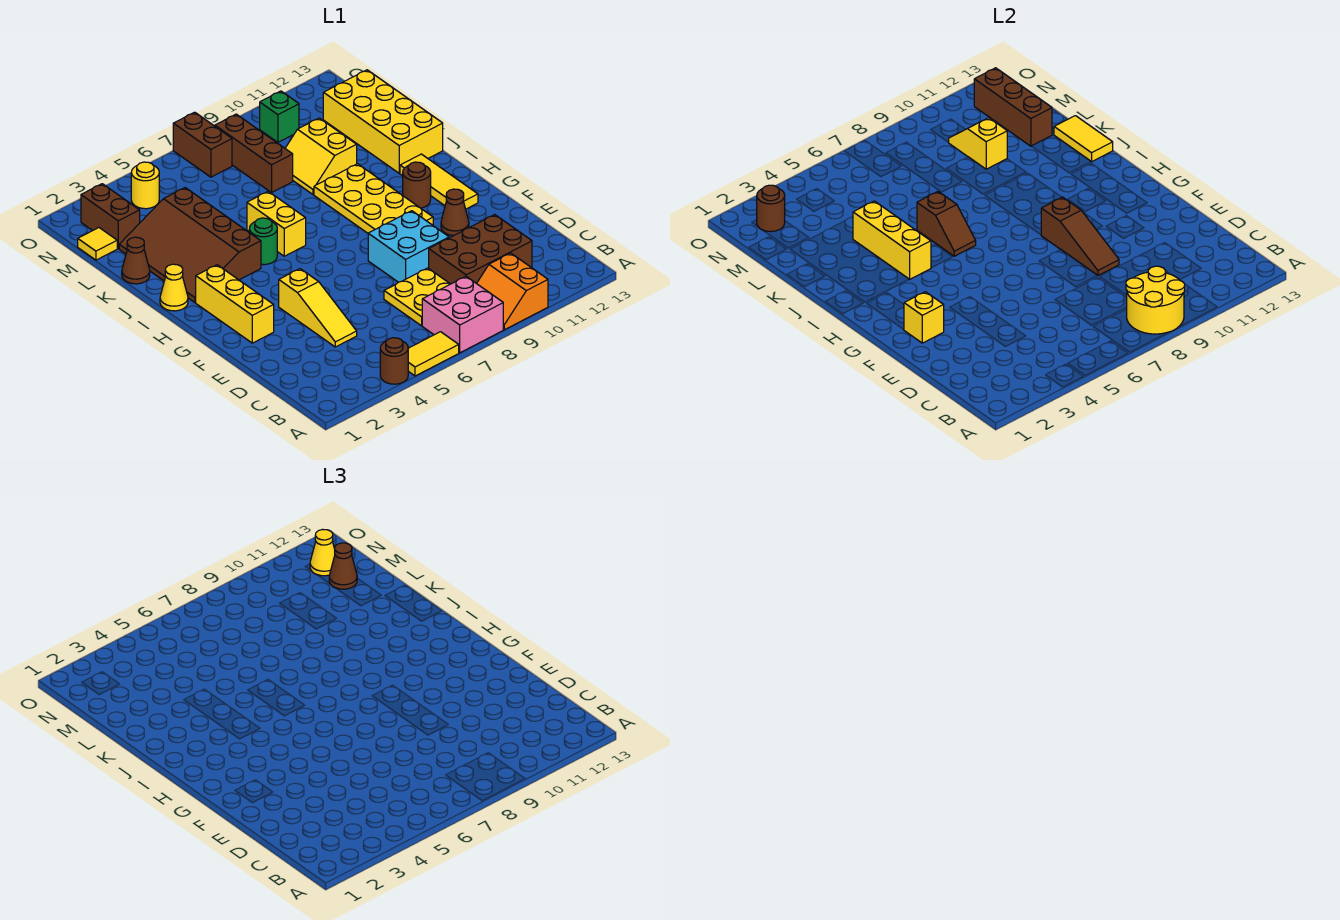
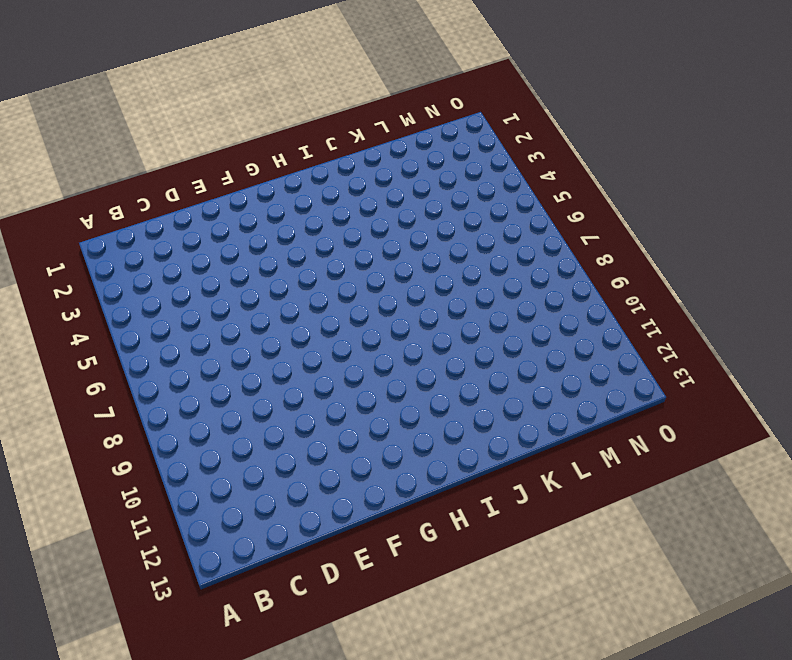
none -> brown round brick A4 level 1
none -> yellow tile A5:A6 level 1
none -> pink brick A7:B8 level 1
none -> orange slope A9:B10 level 1 top 10

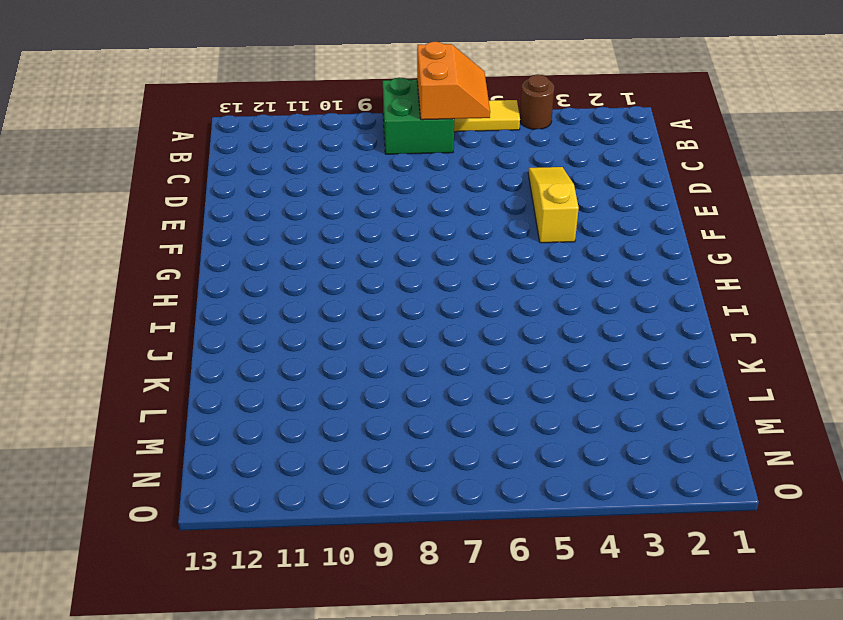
orange slope A6:B7 level 2 top 7 -> orange slope A9:B10 level 1 top 10
green brick A7:B8 level 1 -> pink brick A7:B8 level 1
none -> yellow plate C7:D8 level 1
none -> brown brick C9:D11 level 1
none -> cyan brick E8:F9 level 1
none -> yellow brick F2:H2 level 1

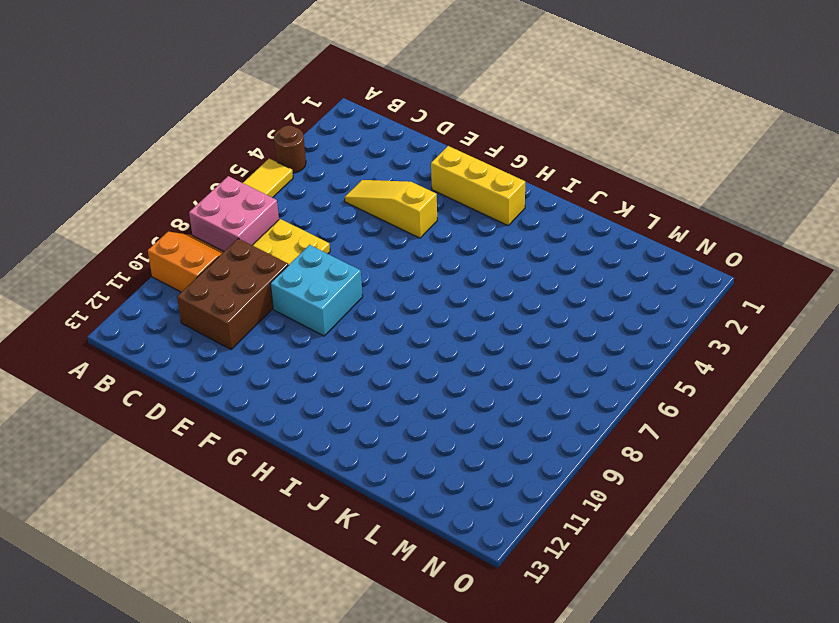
none -> brown cone F11 level 1
none -> yellow plate G9:J10 level 1
none -> yellow tile G12:I12 level 1
none -> brown round brick H11 level 1

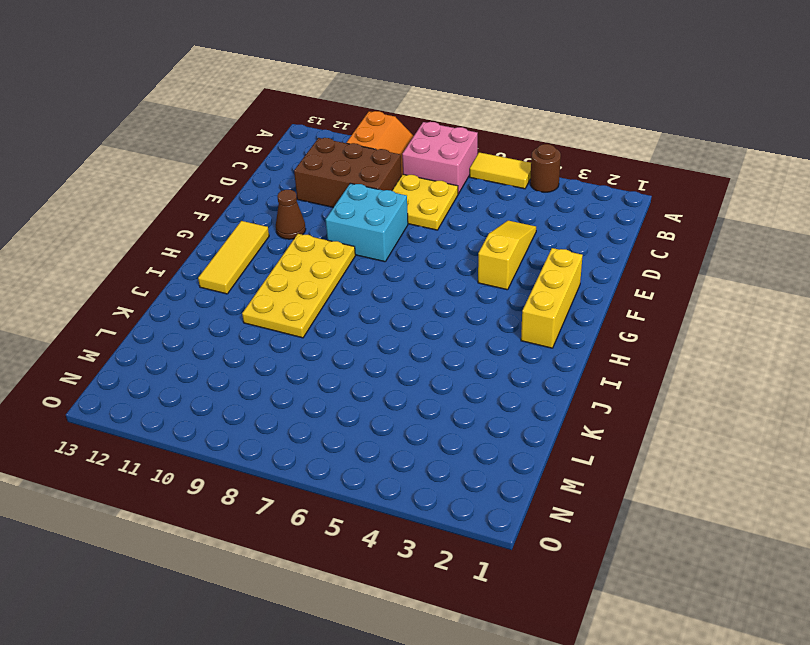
none -> brown round brick H11 level 1
none -> yellow cone I1 level 1
none -> brown slope I2:L4 level 1 top 4
none -> green round brick I5 level 1

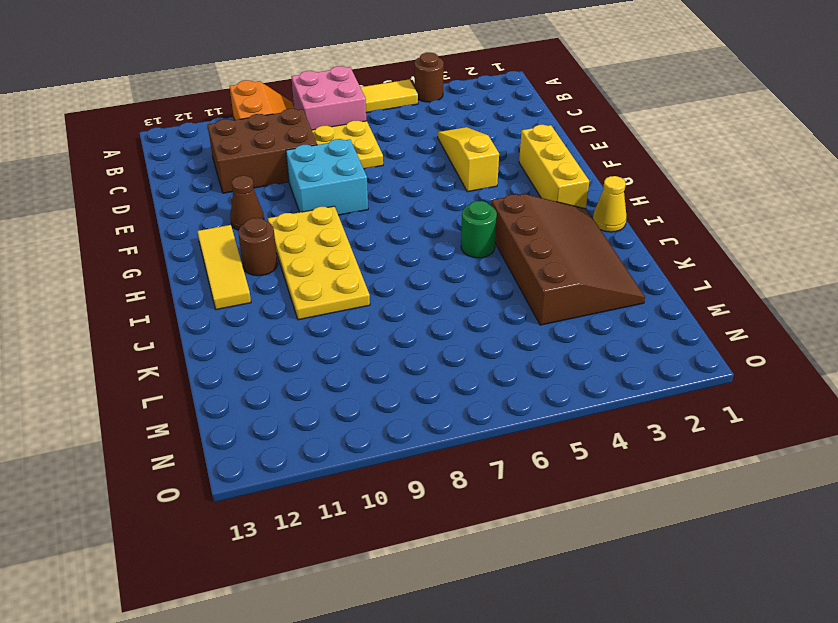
none -> yellow brick I6:J6 level 1
none -> yellow brick J12:M13 level 1
none -> brown cone K1 level 1
none -> yellow slope K9:L10 level 1 top 10

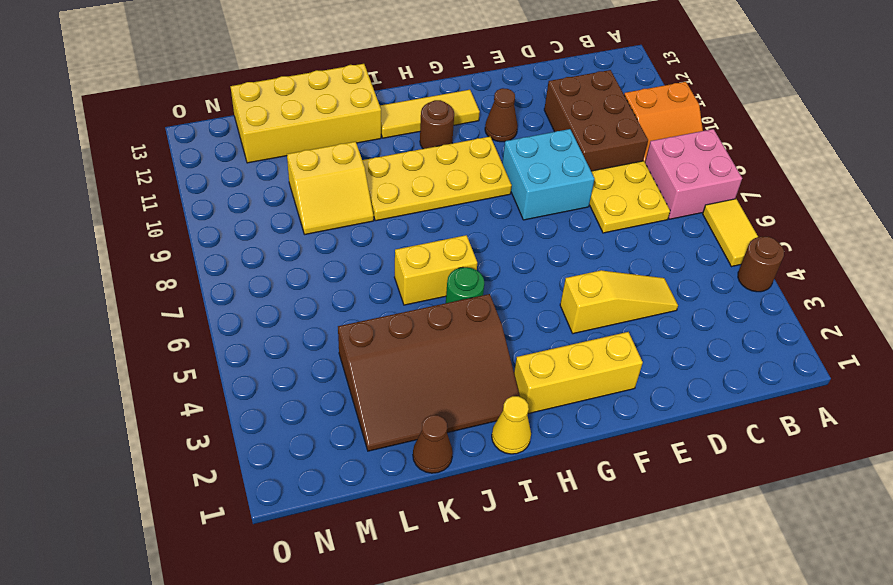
none -> brown brick L8:N8 level 1
none -> yellow tile M1 level 1
none -> brown brick M2:N2 level 1
none -> yellow round brick N4 level 1

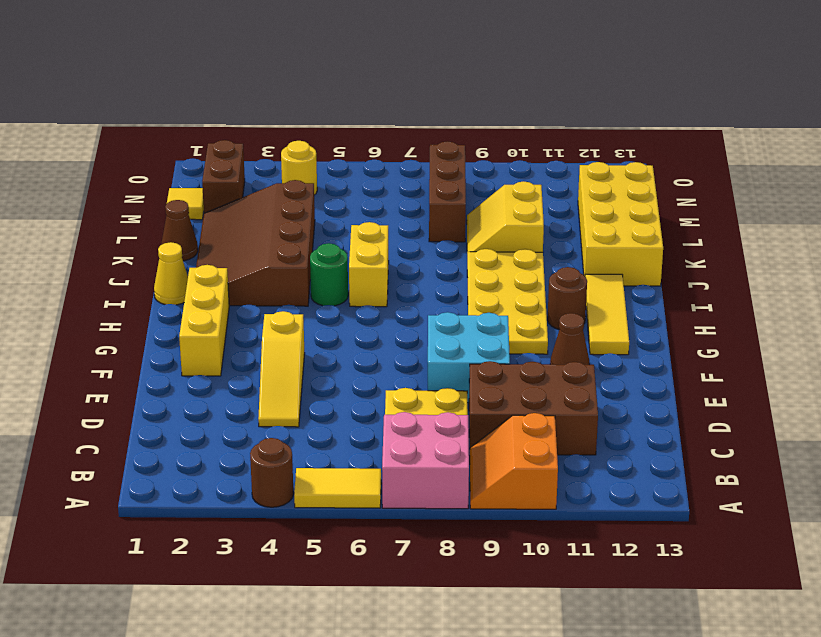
none -> brown brick N7:O7 level 1
none -> green brick N10 level 1
none -> yellow round brick A8:B9 level 2
none -> brown slope E9:G9 level 2 top G

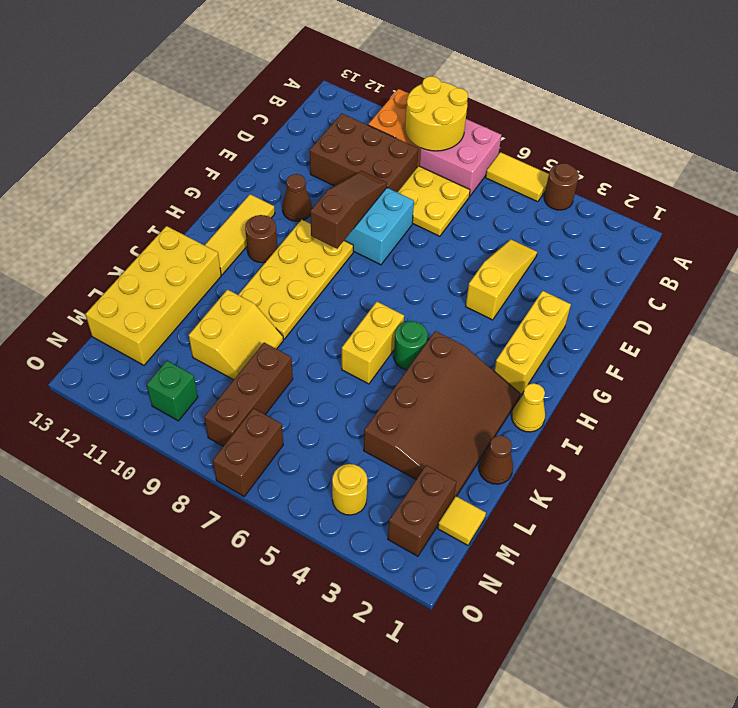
none -> yellow brick F2 level 2
none -> yellow brick I4:K4 level 2
none -> brown slope I6:J6 level 2 top J
none -> yellow tile J13:K13 level 2

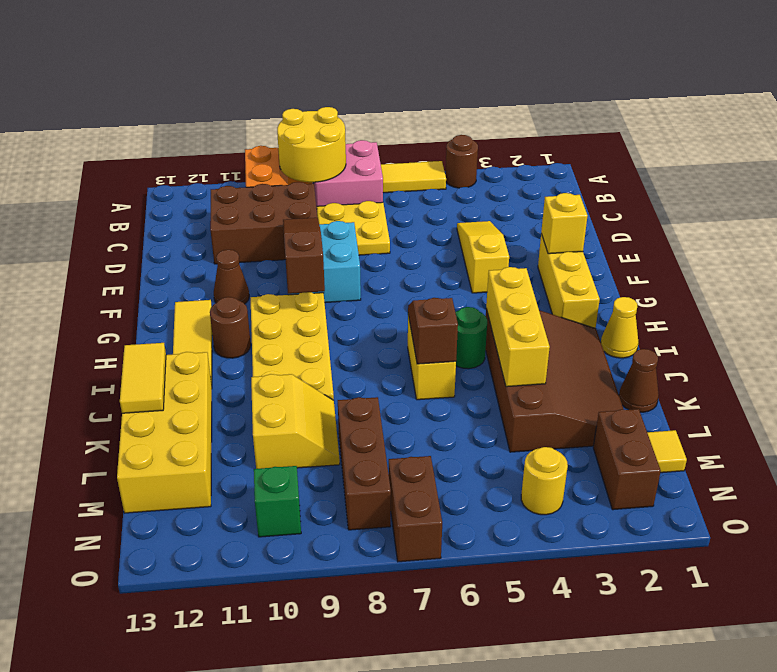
none -> yellow slope L10:M10 level 2 top L
none -> brown brick L12:N12 level 2
none -> brown round brick N2 level 2
none -> brown cone M12 level 3

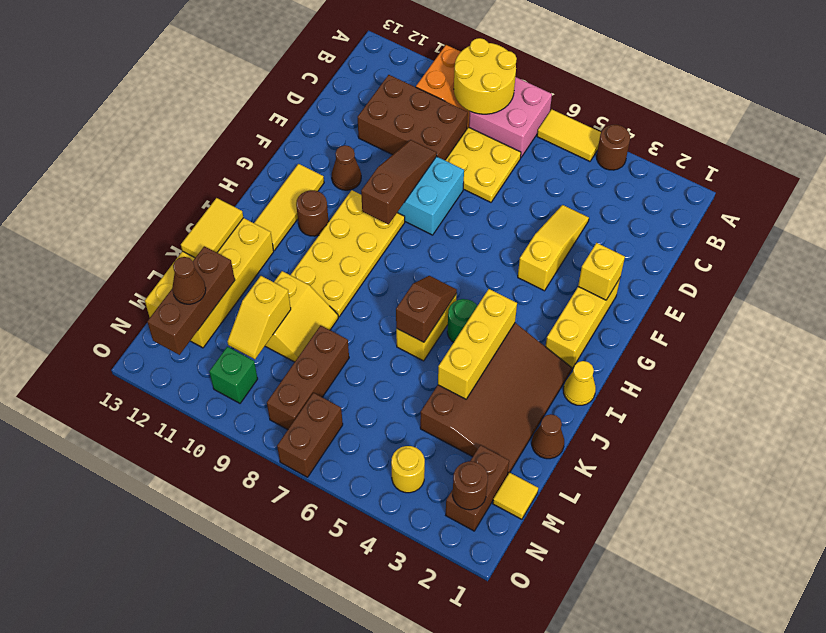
none -> yellow cone N12 level 3

